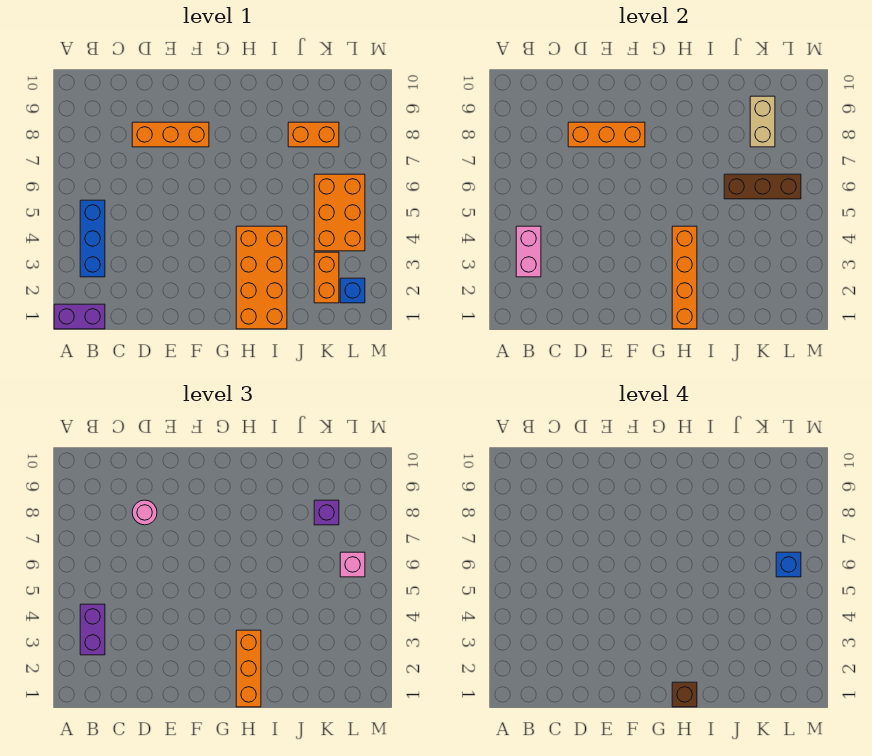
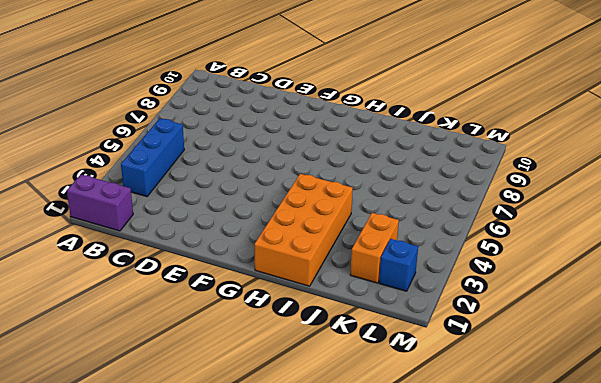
none -> orange brick D8:F8 level 1
none -> orange brick J8:K8 level 1
none -> orange brick K4:L6 level 1

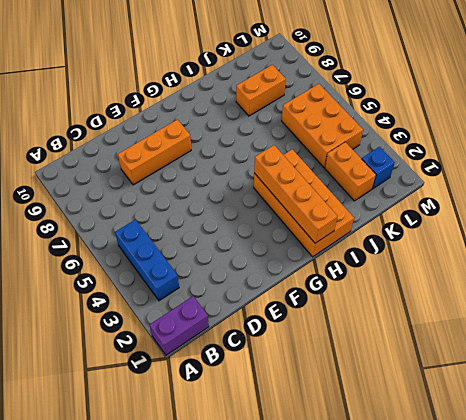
none -> pink brick B3:B4 level 2
none -> orange brick D8:F8 level 2
none -> brown brick J6:L6 level 2

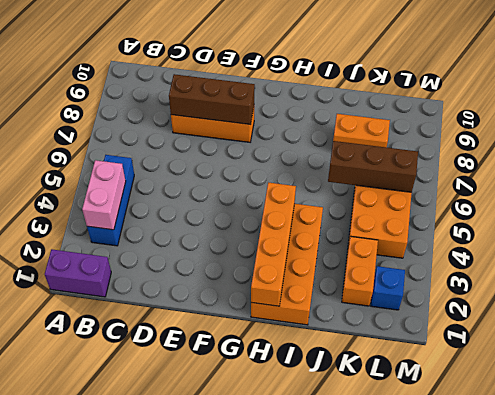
brown brick D8:F8 level 2 -> orange brick D8:F8 level 2
none -> tan brick K8:K9 level 2
none -> purple brick B3:B4 level 3
none -> pink round brick D8 level 3

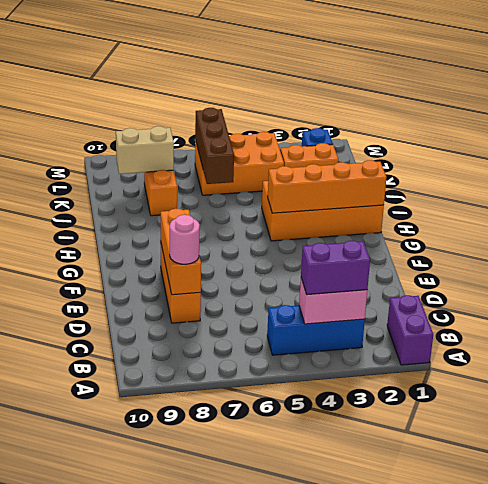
none -> orange brick H1:H3 level 3
none -> purple brick K8 level 3
none -> pink brick L6 level 3

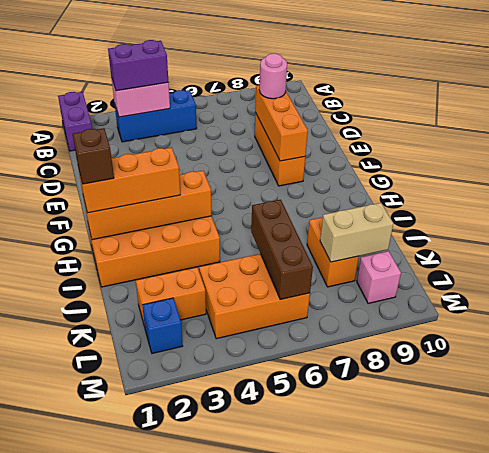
pink brick L9 level 1 -> pink brick L6 level 3
none -> purple brick K8 level 3
none -> blue brick L6 level 4

